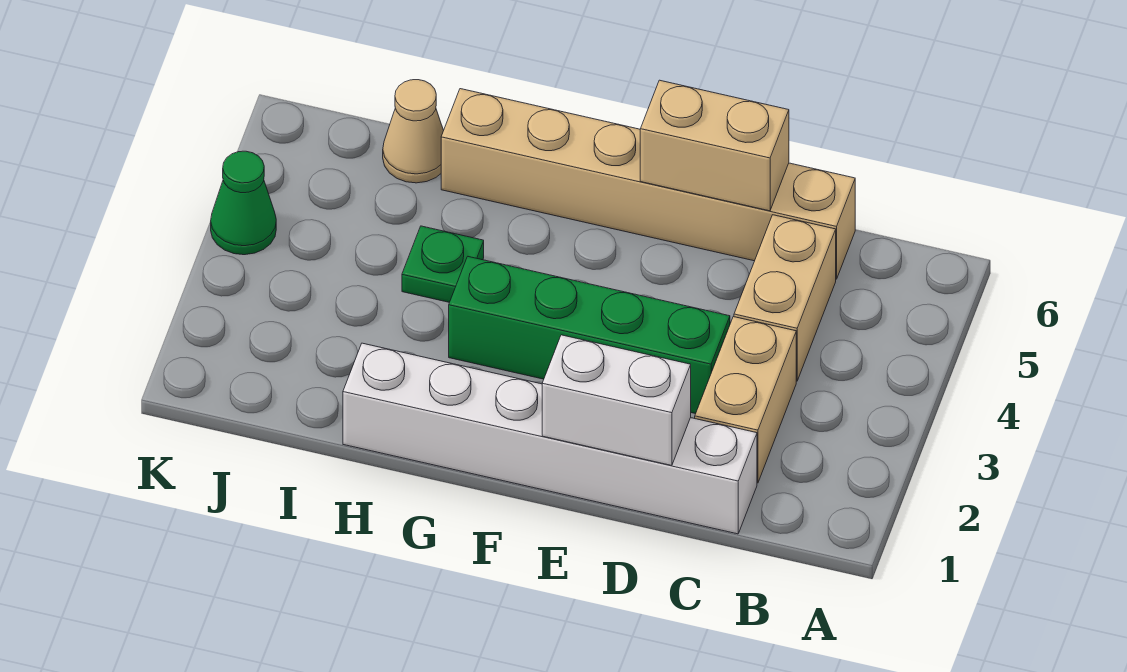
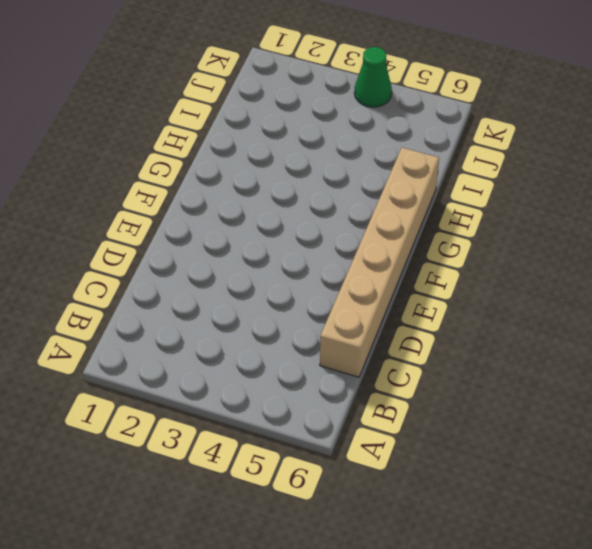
none -> white brick C1:H1 level 1
none -> tan brick C2:C3 level 1

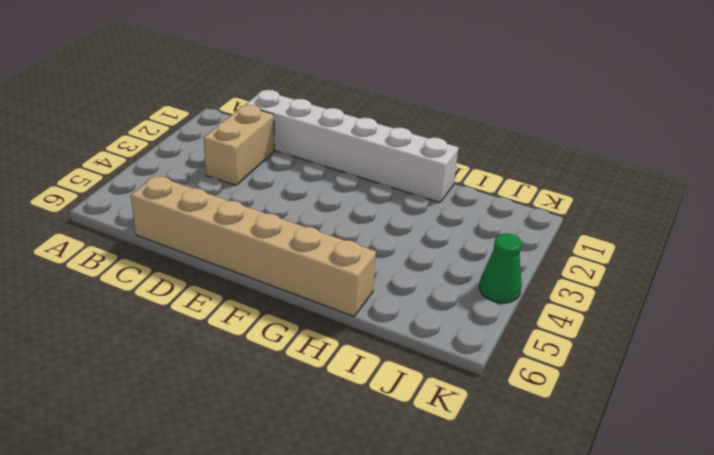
none -> tan brick C4:C5 level 1
none -> green brick D3:G3 level 1

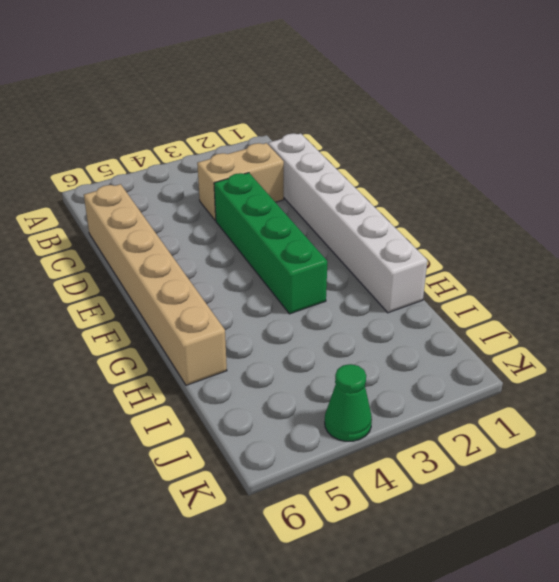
none -> tan brick C4:C5 level 1
none -> green plate H4 level 1

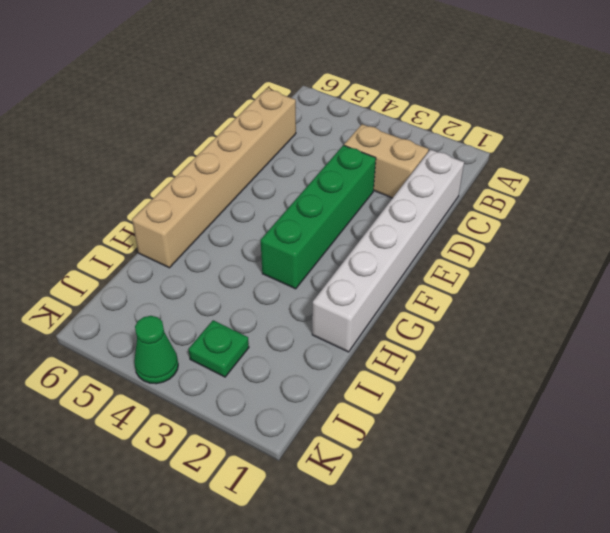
green plate J3 level 1 -> green plate H4 level 1
none -> tan brick C4:C5 level 1
none -> tan cone I6 level 1

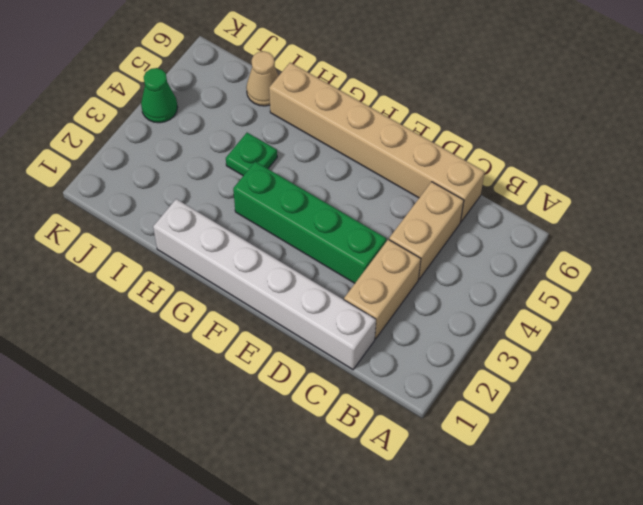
none -> white brick D1:E1 level 2
none -> tan brick D6:E6 level 2

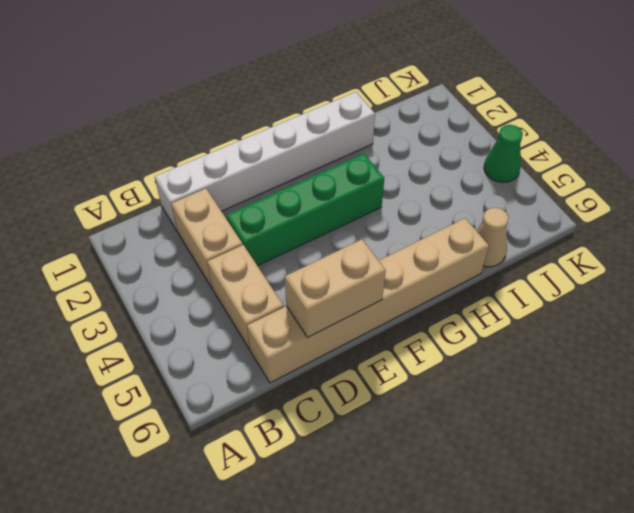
none -> green plate H4 level 1
none -> white brick D1:E1 level 2

